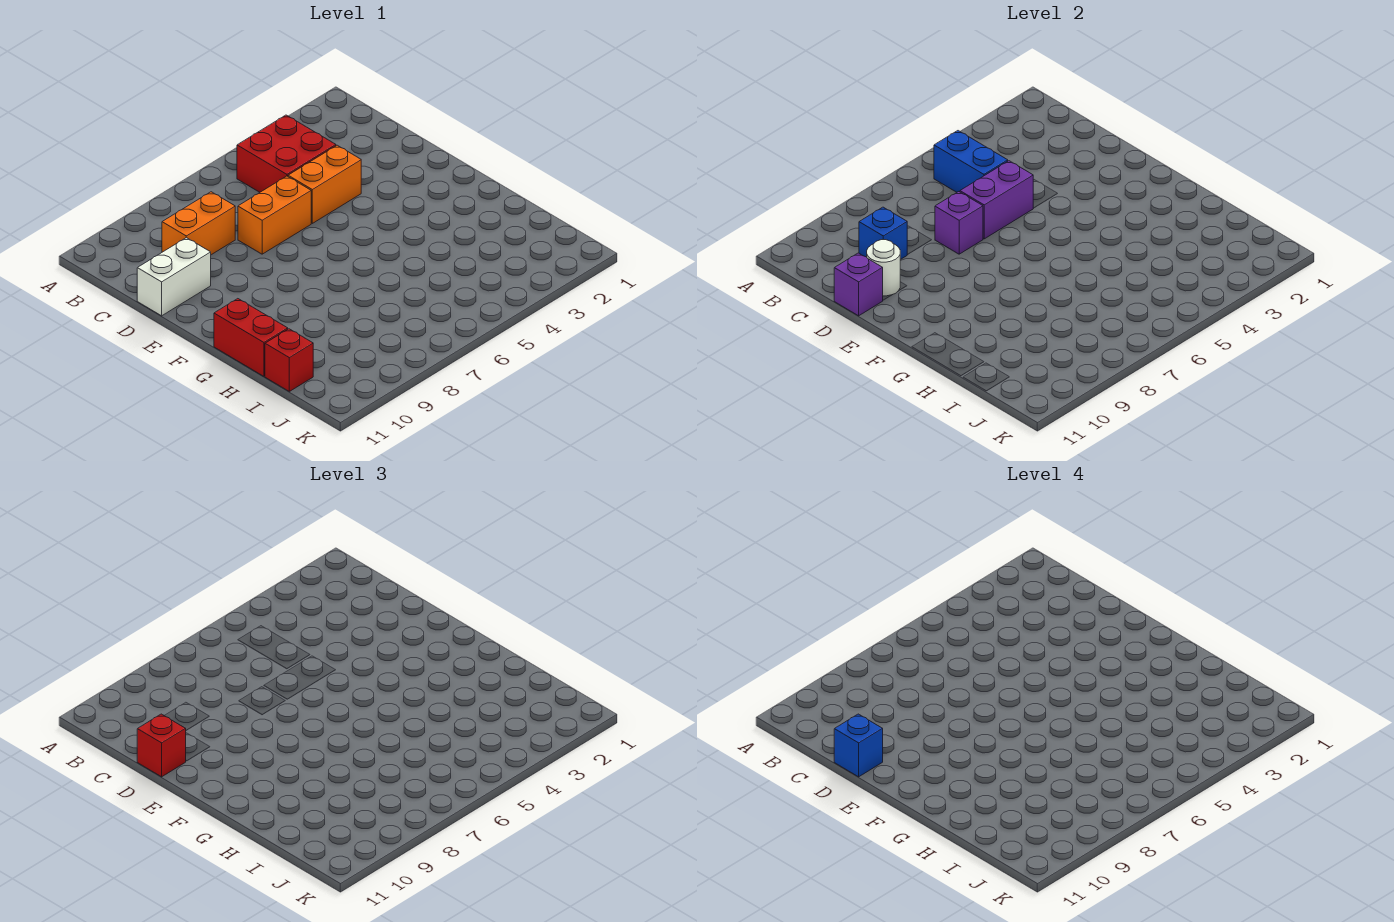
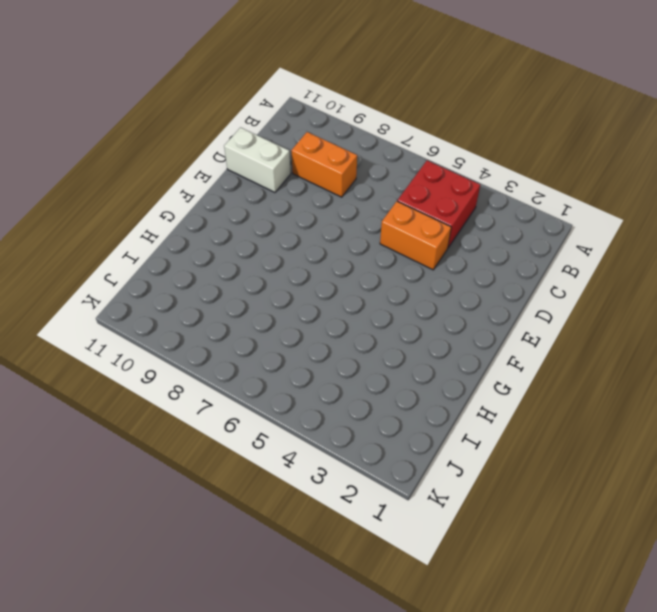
none -> orange brick D6:D7 level 1
none -> red brick G11:H11 level 1
none -> red brick I11 level 1

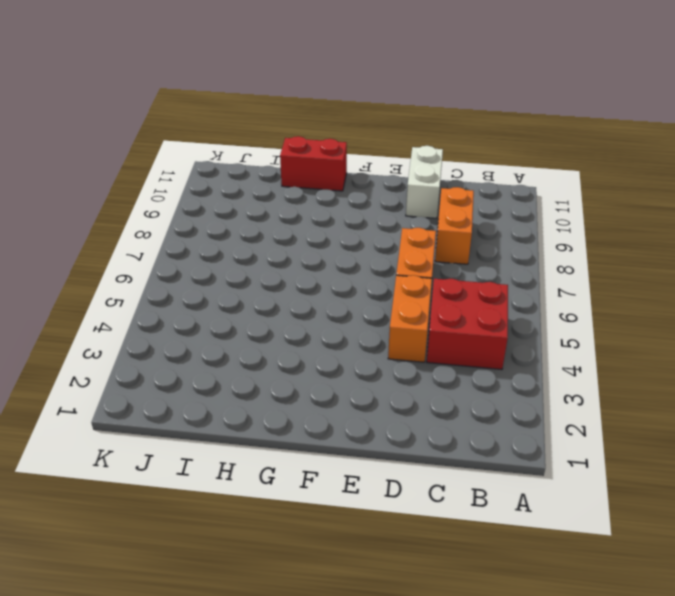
none -> red brick I11 level 1
none -> blue brick B5:C5 level 2
none -> blue brick C9 level 2

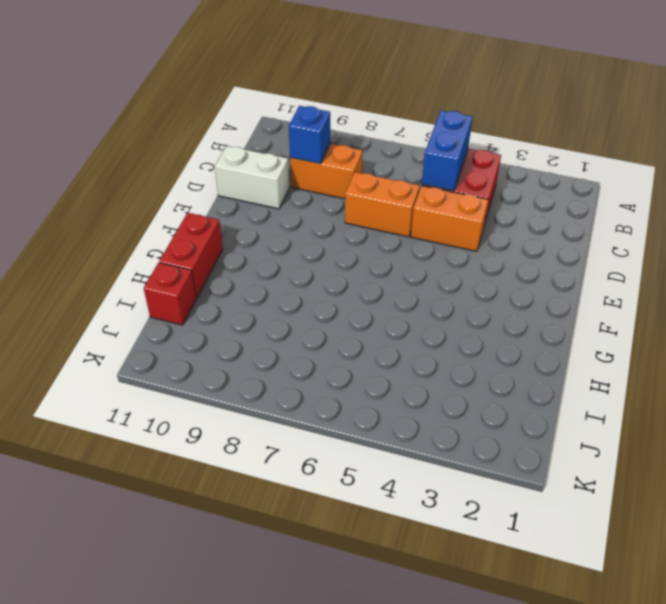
none -> purple brick D5:D6 level 2
none -> purple brick D7 level 2
none -> white round brick D10 level 2

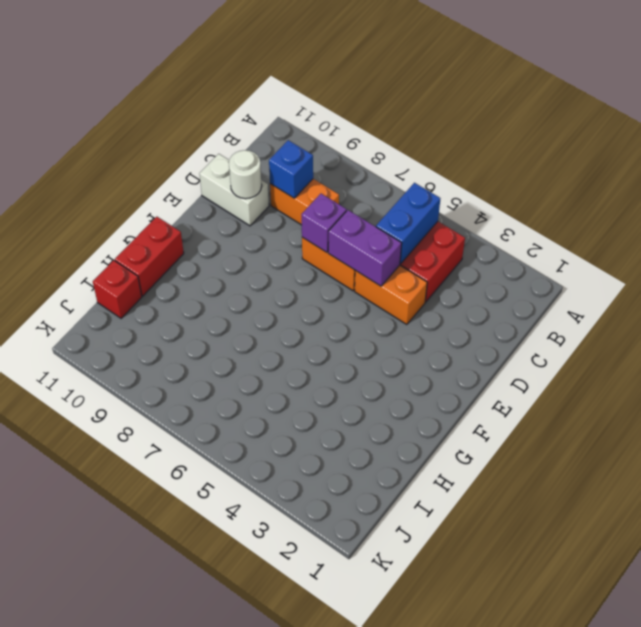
none -> purple brick D11 level 2
none -> red brick D11 level 3
none -> blue brick D11 level 4

